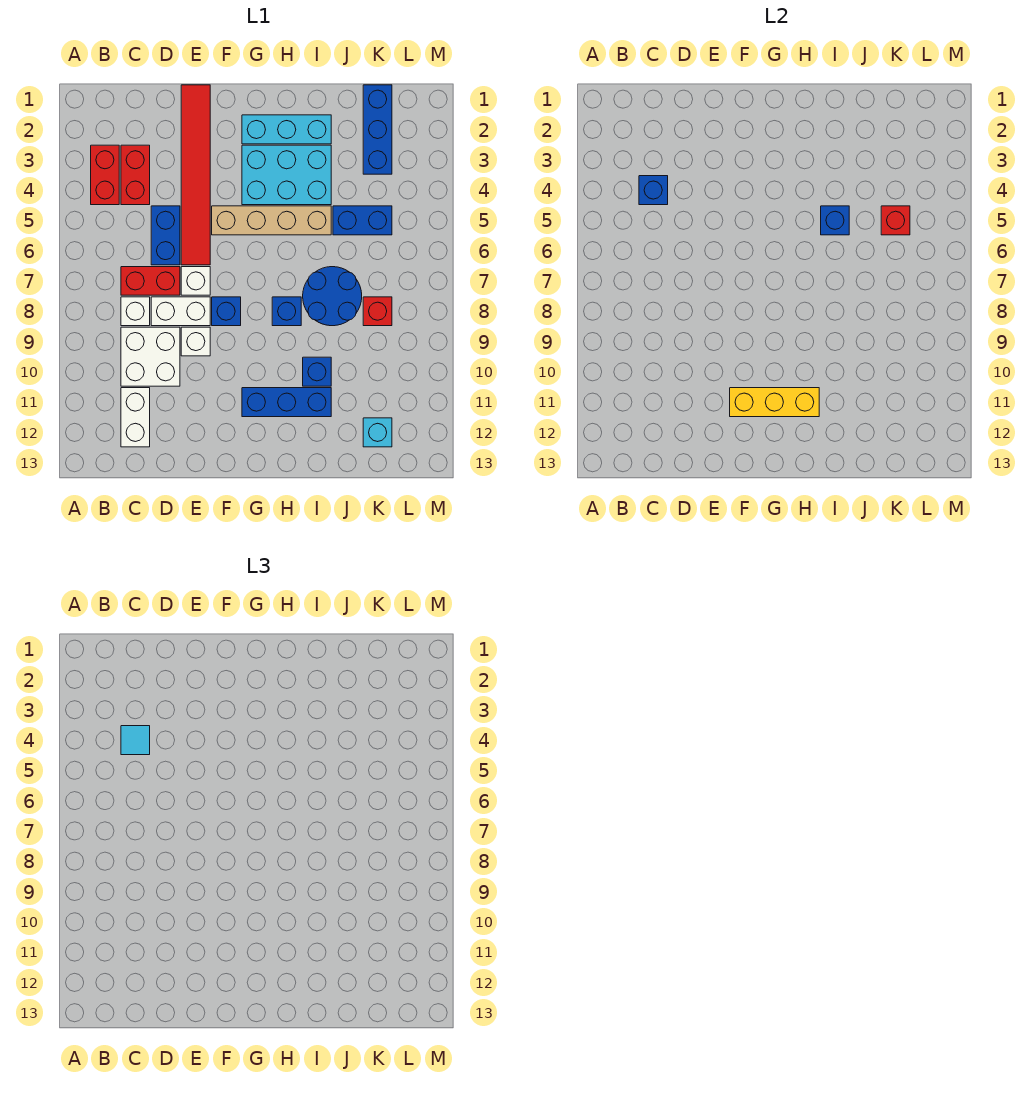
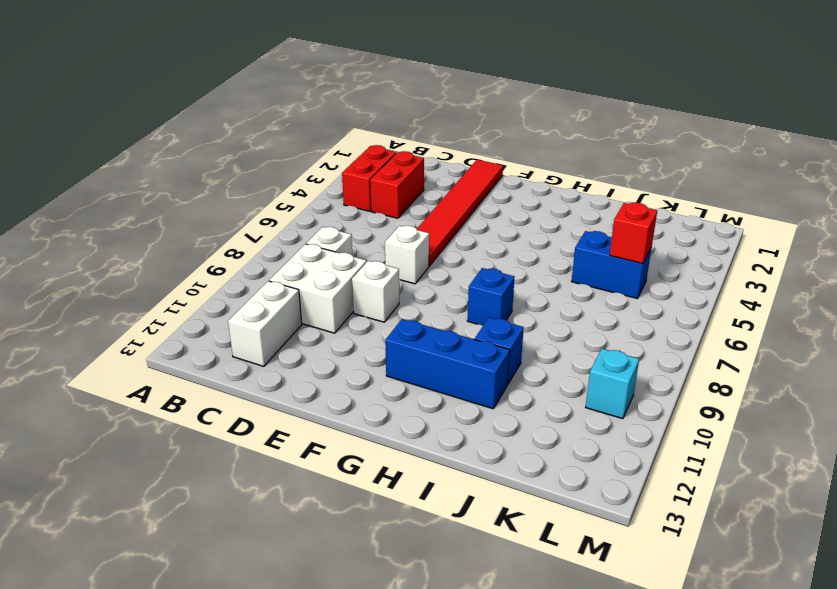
cyan brick L10 level 1 -> cyan brick K12 level 1
none -> red brick C7:D7 level 1
none -> blue brick D5:D6 level 1
none -> white brick D8:E8 level 1

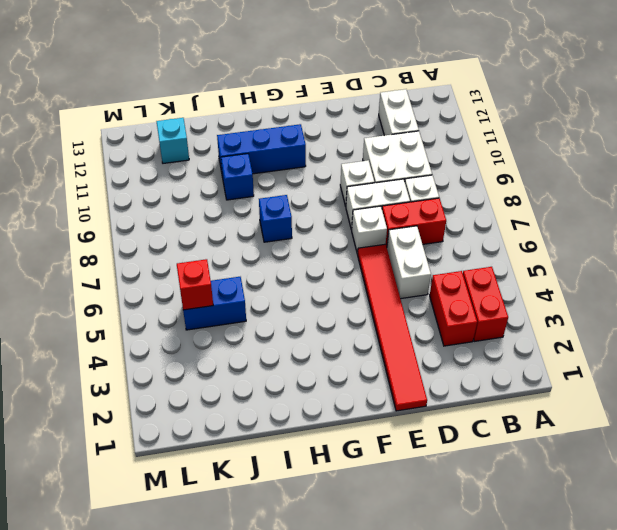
white brick D5:D6 level 1 -> blue brick D5:D6 level 1
none -> tan brick F5:I5 level 1
none -> blue brick F8 level 1
none -> cyan brick G2:I2 level 1

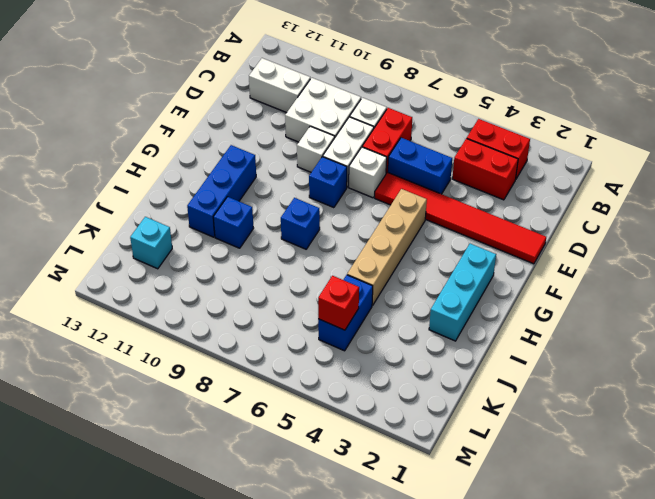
none -> cyan brick G3:I4 level 1
none -> blue round brick I7:J8 level 1
none -> blue brick K1:K3 level 1

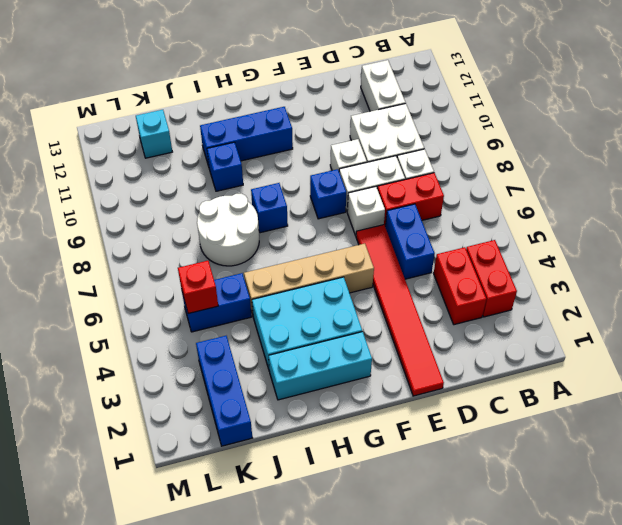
white round brick I7:J8 level 1 -> blue round brick I7:J8 level 1
none -> red brick K8 level 1
none -> blue brick C4 level 2
none -> yellow brick F11:H11 level 2

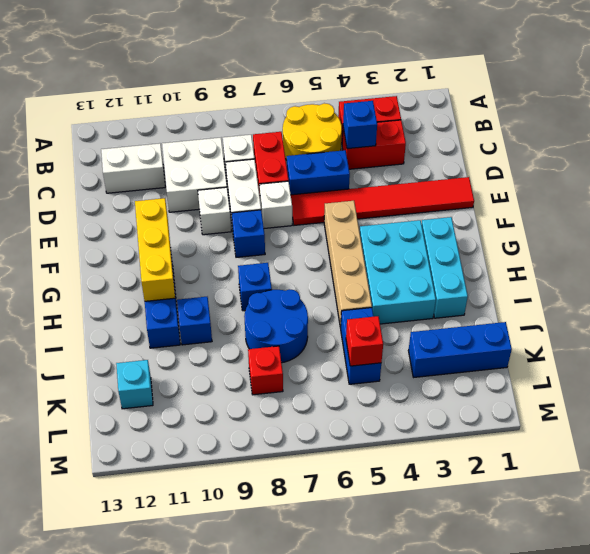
yellow round brick B5:C6 level 1 -> none
none -> blue brick I5 level 2
none -> cyan tile C4 level 3

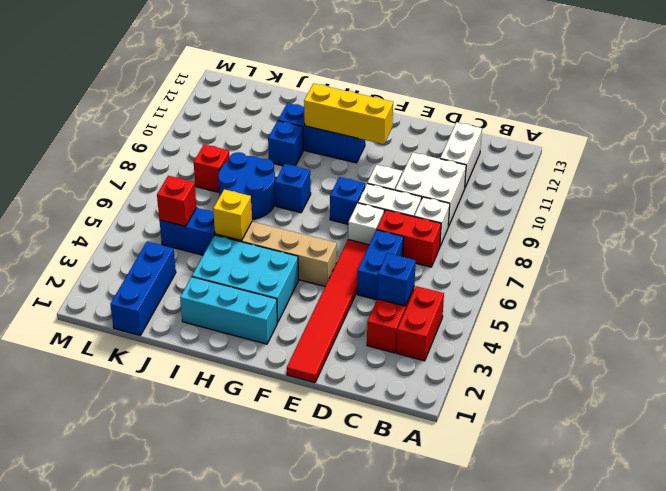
yellow brick I5 level 2 -> blue brick I5 level 2
none -> cyan brick K12 level 1
none -> cyan tile C4 level 3

